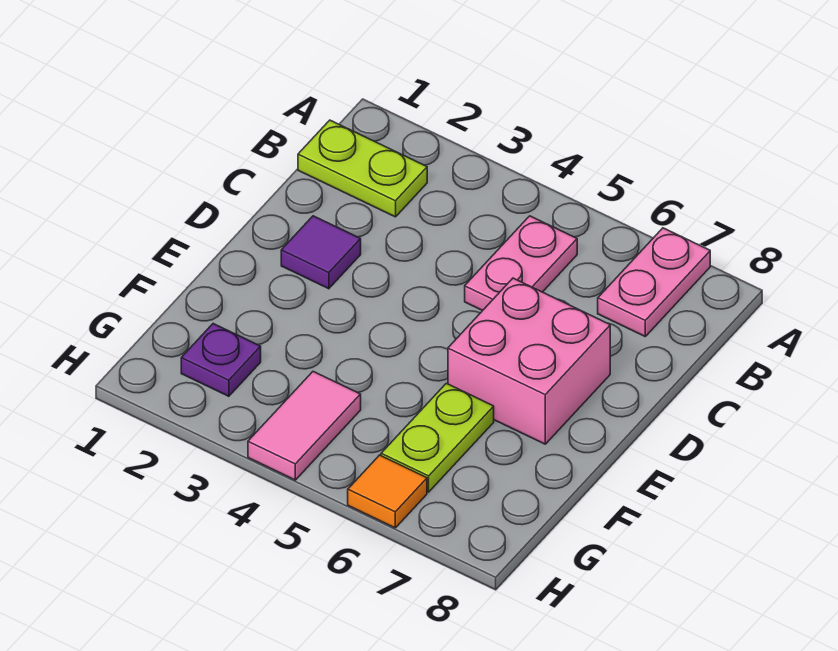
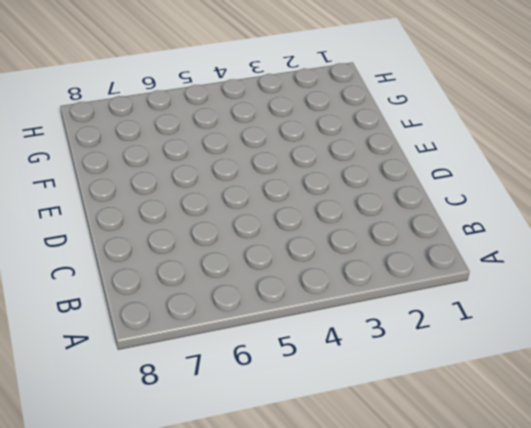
none -> pink plate A7:B7 level 1
none -> lime plate B1:B2 level 1

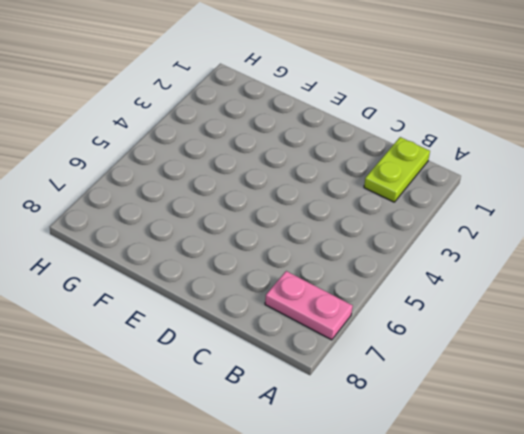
none -> pink plate B5:C5 level 1
none -> purple tile D2 level 1

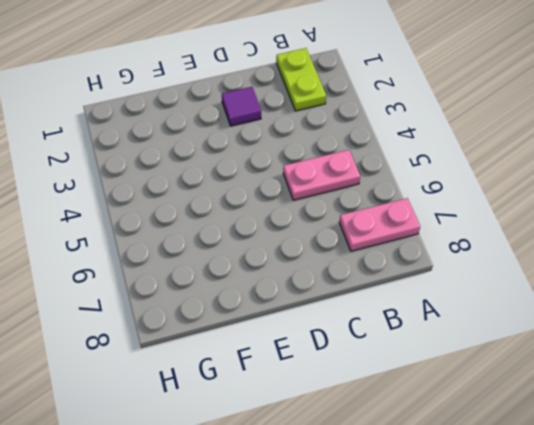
none -> pink brick D6:E7 level 1
none -> lime plate F6:G6 level 1

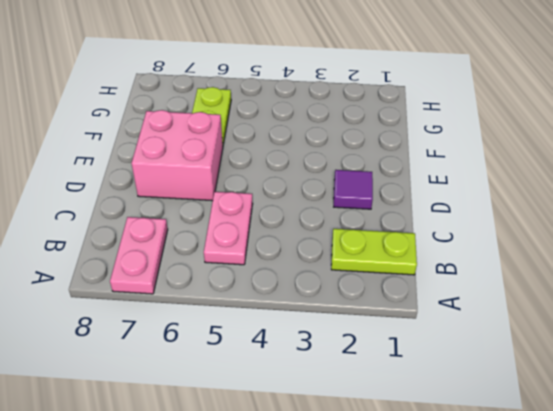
none -> purple plate G2 level 1
none -> pink tile G4:H4 level 1

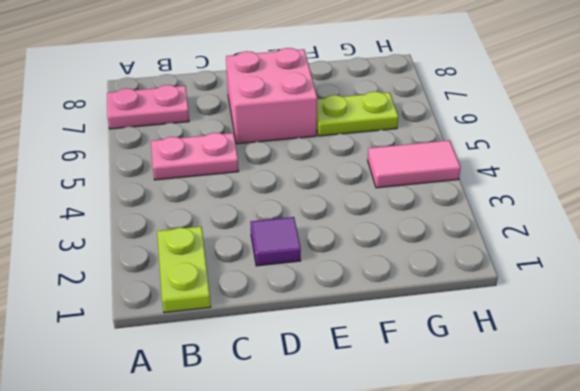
none -> purple plate G2 level 1
none -> orange tile H6 level 1

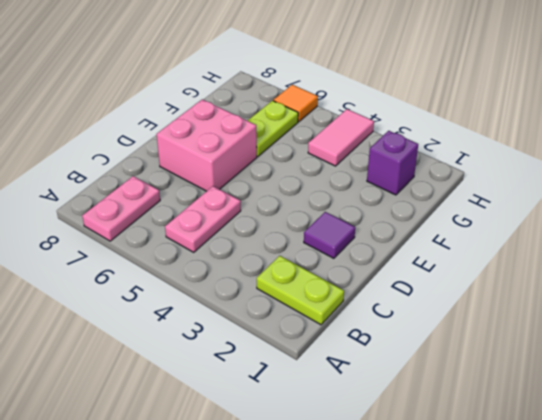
purple brick G2 level 1 -> purple plate G2 level 1

